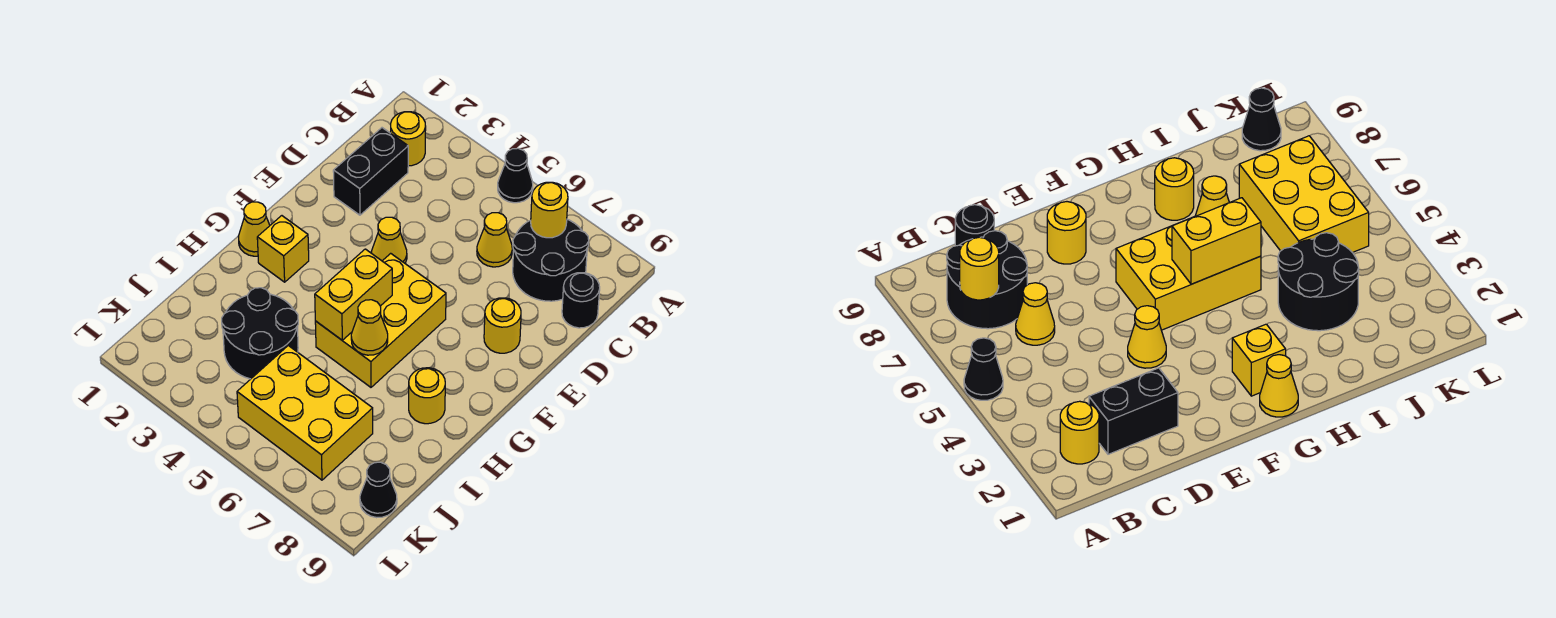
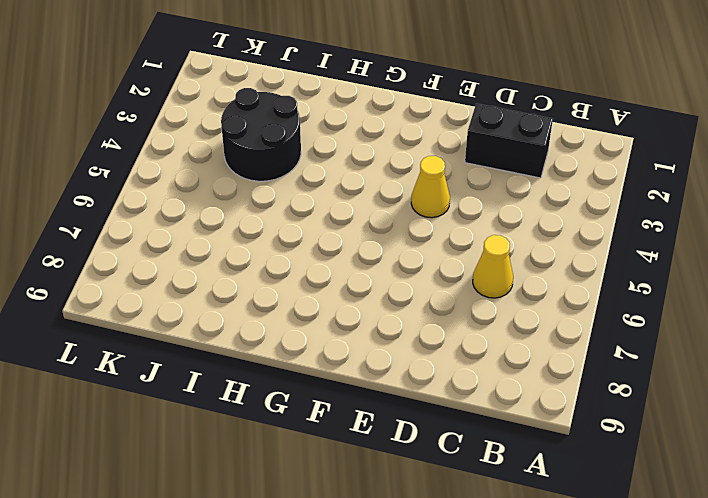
none -> black cone A5 level 1
none -> yellow round brick B2 level 1
none -> black round brick B7:C8 level 1

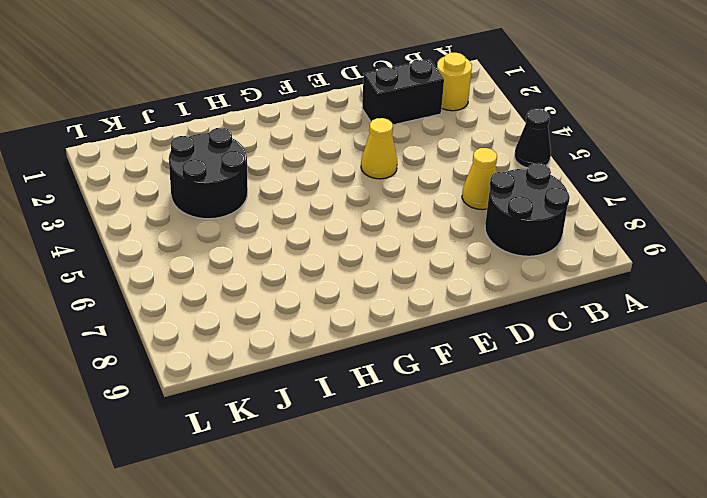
none -> black round brick C9 level 1
none -> yellow round brick E8 level 1
none -> yellow brick F5:H6 level 1

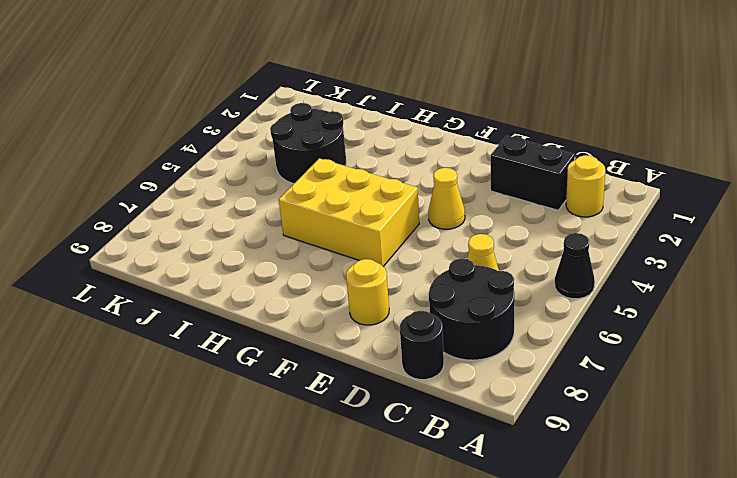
none -> yellow cone G1 level 1
none -> yellow brick G2 level 1
none -> yellow round brick H8 level 1

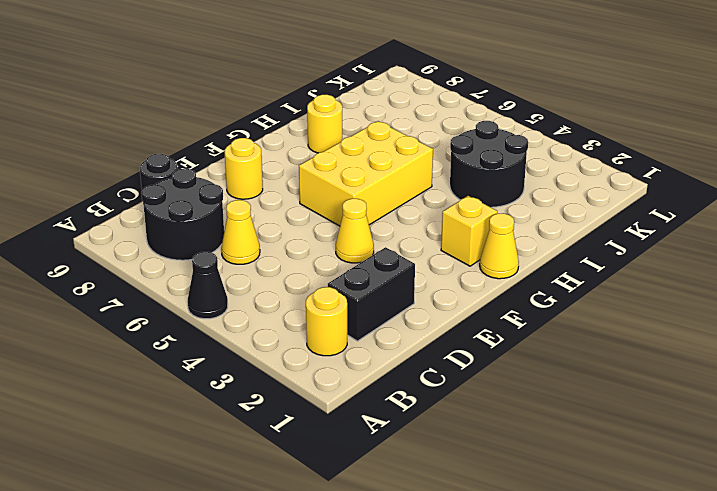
none -> yellow brick J5:K7 level 1
none -> black cone K9 level 1
none -> yellow round brick B7 level 2

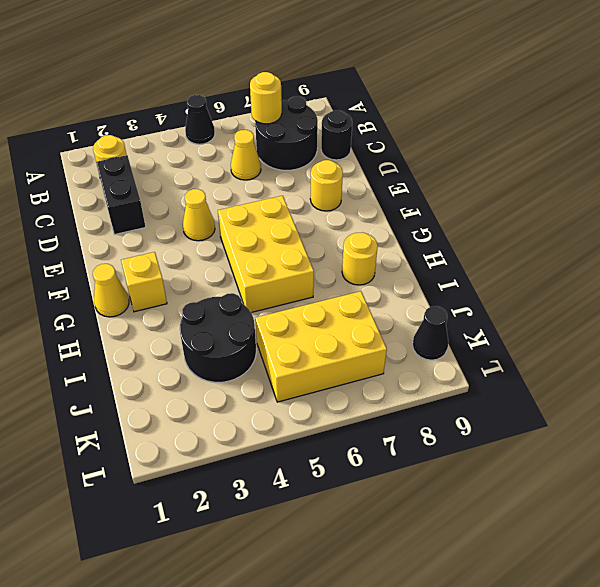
none -> yellow brick G5:H5 level 2
none -> yellow cone H6 level 2

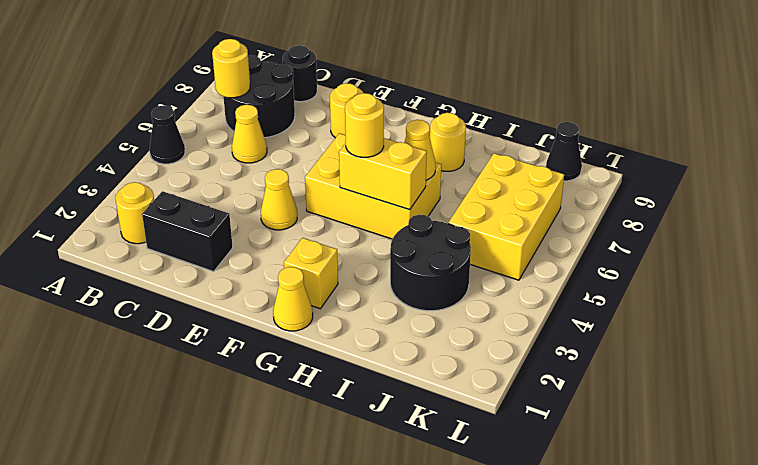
yellow round brick G5 level 3 -> none

